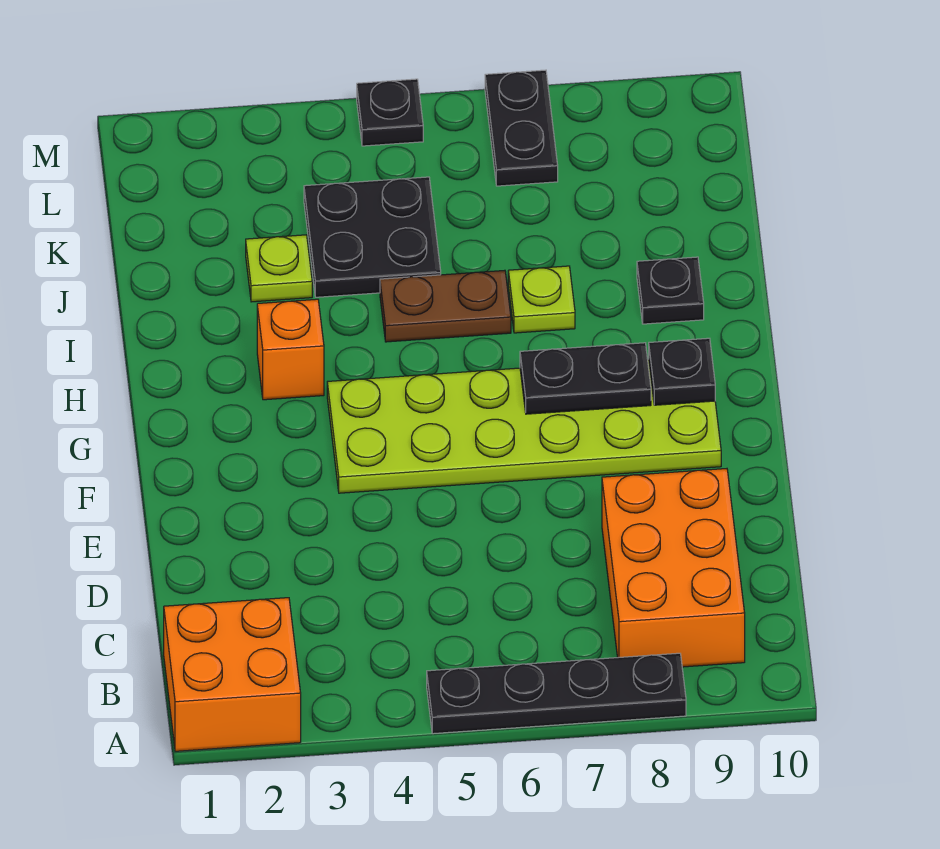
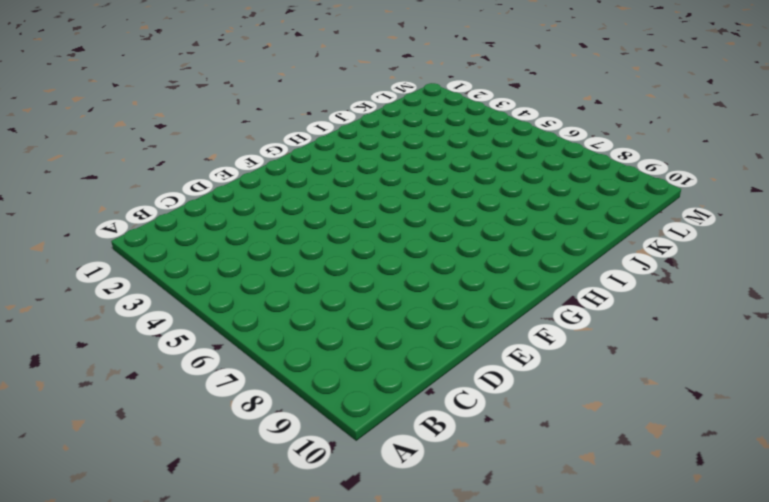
none -> orange brick A1:B2 level 1
none -> black plate A5:A8 level 1
none -> orange brick B8:D9 level 1

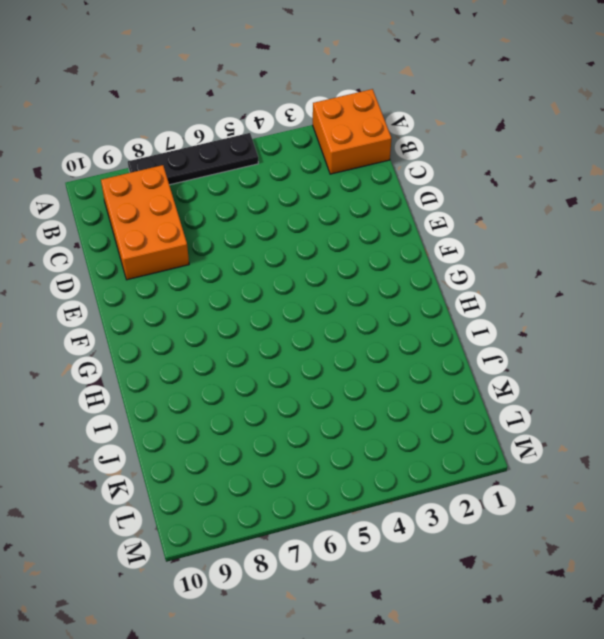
none -> lime plate F4:G9 level 1
none -> orange brick H3 level 1
none -> brown plate I5:I6 level 1

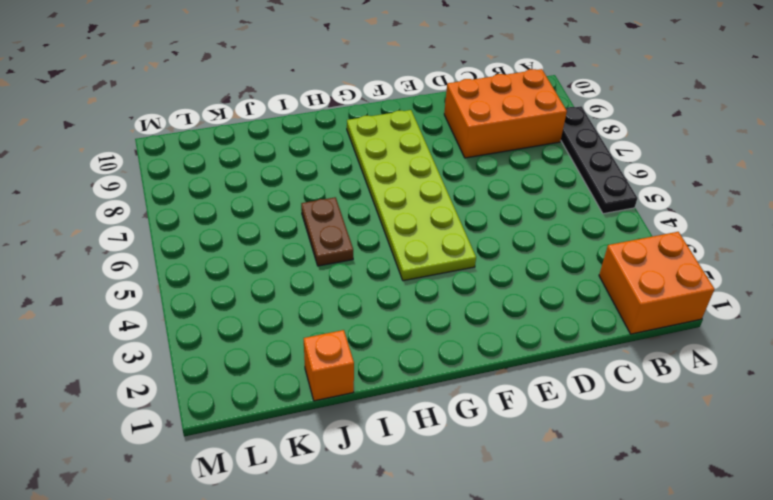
orange brick J1 level 1 -> orange brick H3 level 1
none -> lime plate I7 level 1
none -> black plate I9 level 1
none -> lime plate J3 level 1

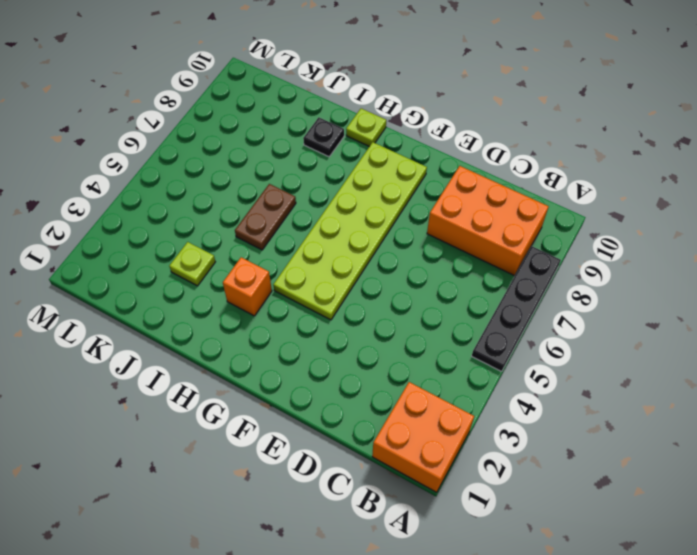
lime plate H10 level 1 -> lime plate I7 level 1
none -> black plate J4:K5 level 1
none -> black plate L7:M7 level 1
none -> black plate M5 level 1

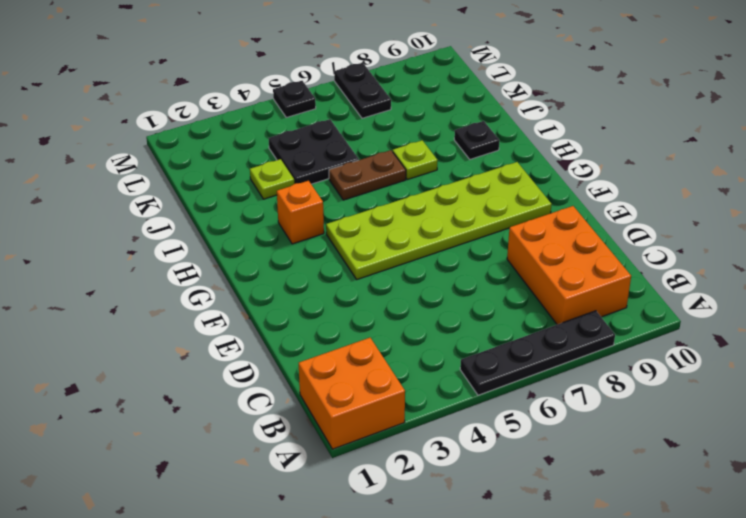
none -> black plate G7:G8 level 2
none -> black plate G9 level 2

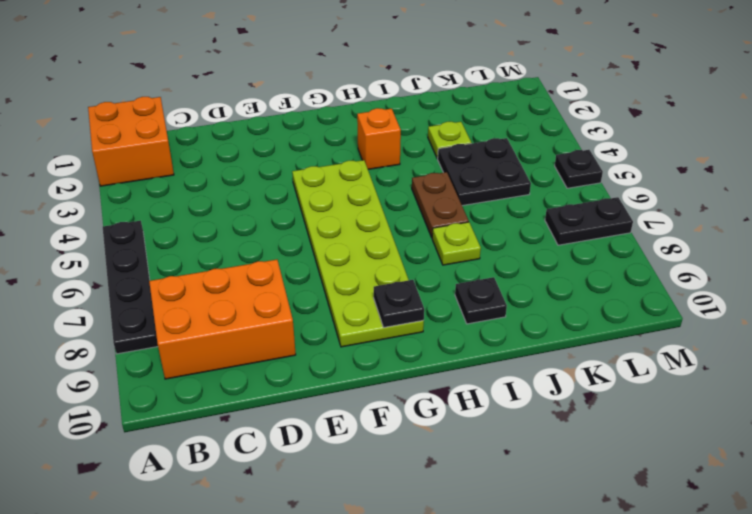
none -> black plate G7:G8 level 2

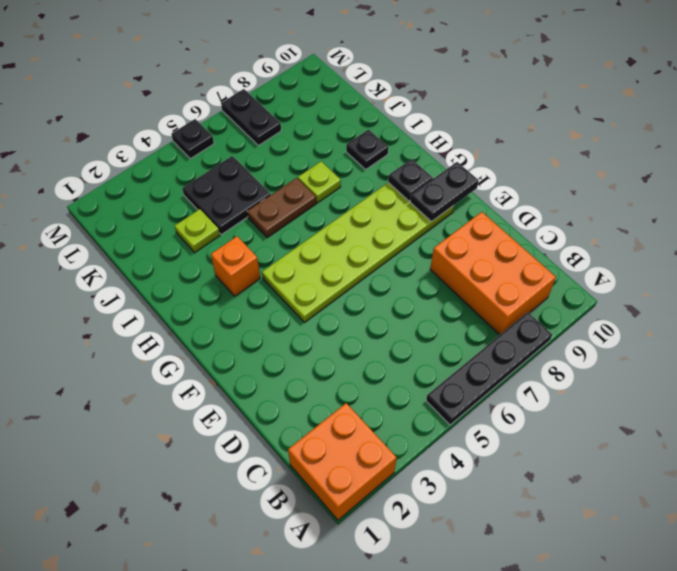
black plate F9:F10 level 2 -> black plate G7:G8 level 2

